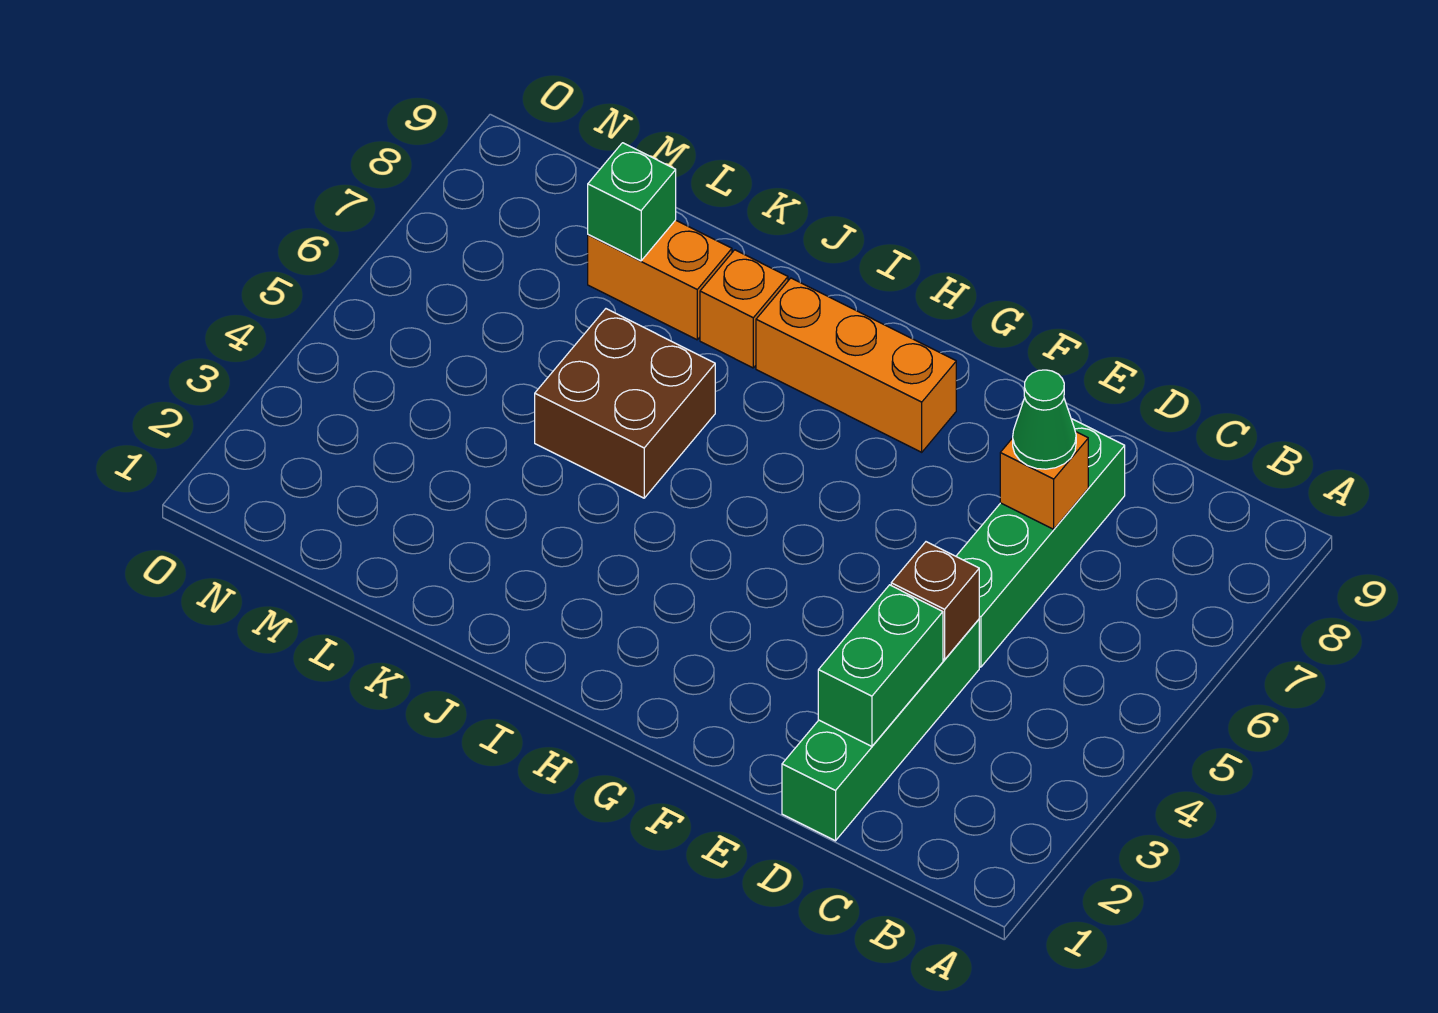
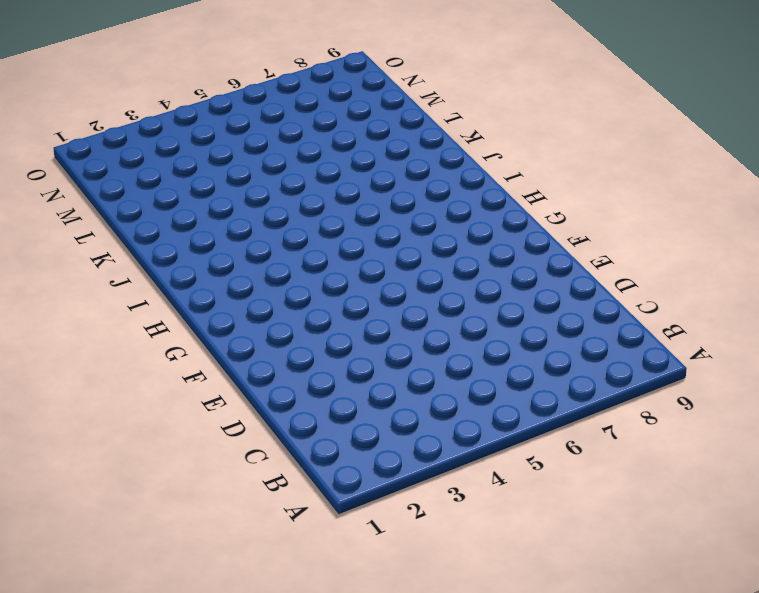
none -> green brick D1:D4 level 1
none -> green brick D5:D8 level 1

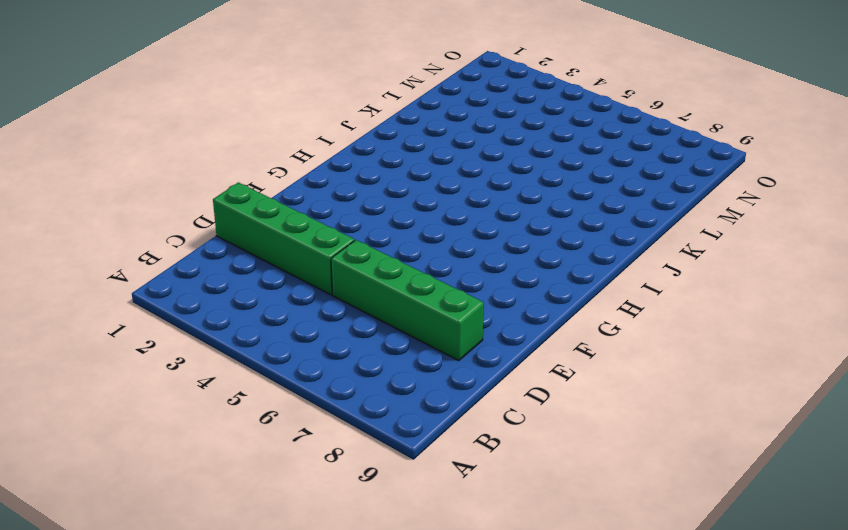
none -> orange brick G8:I8 level 1
none -> brown brick J5:K6 level 1

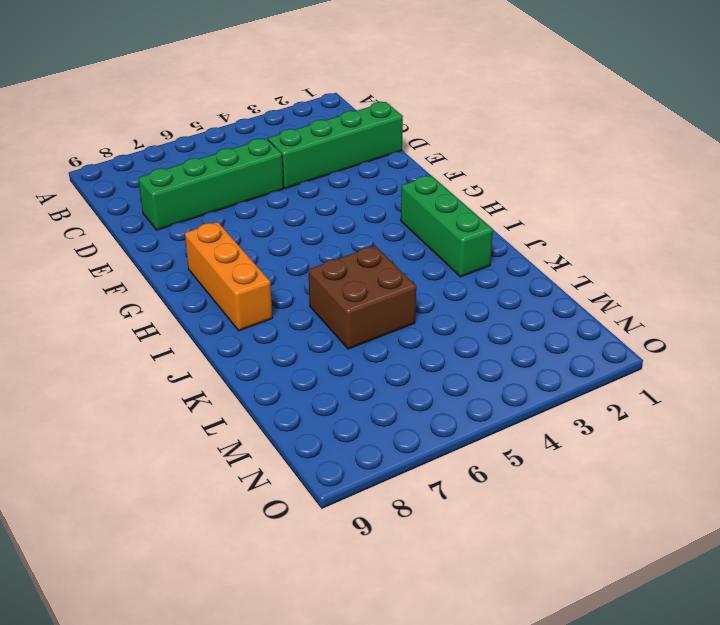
green brick H2:J2 level 1 -> none
none -> orange brick J8 level 1
none -> orange brick K8:L8 level 1

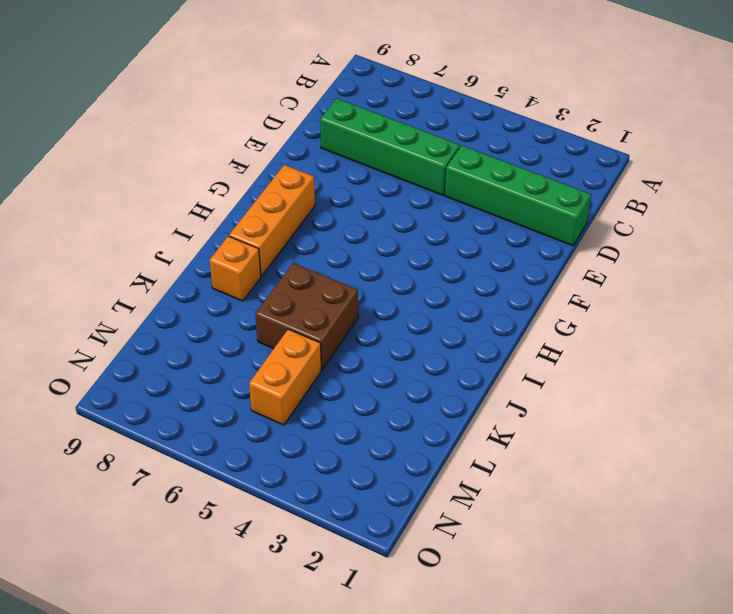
orange brick L5:M5 level 1 -> orange brick K8:L8 level 1
none -> green brick D2:D3 level 2
none -> brown brick D4 level 2

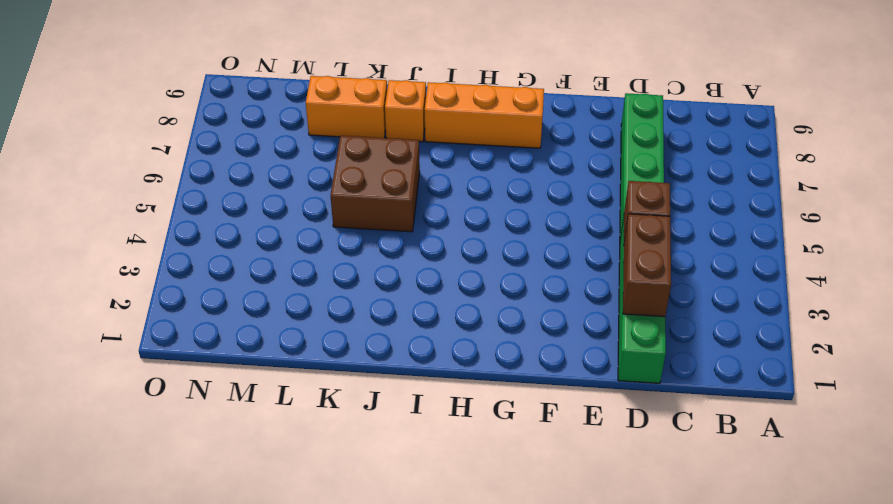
brown brick D2:D3 level 2 -> green brick D2:D3 level 2
none -> orange brick D7 level 2
none -> green brick L8 level 2

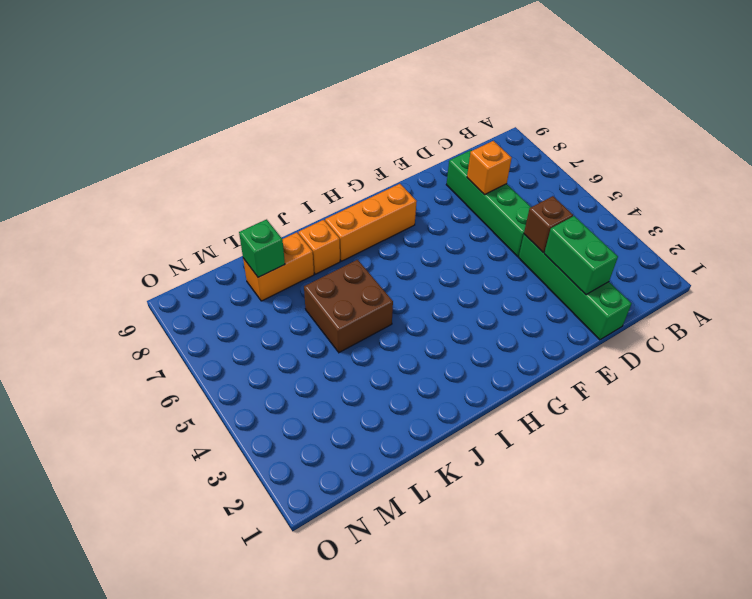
none -> green cone D7 level 3

